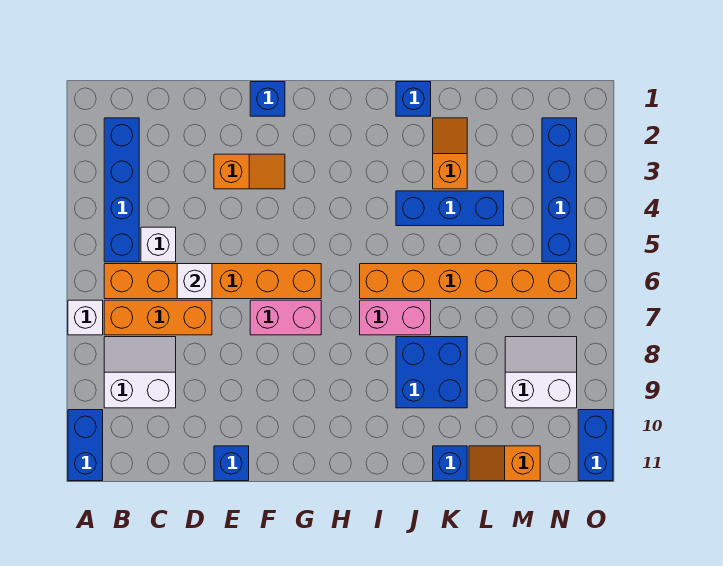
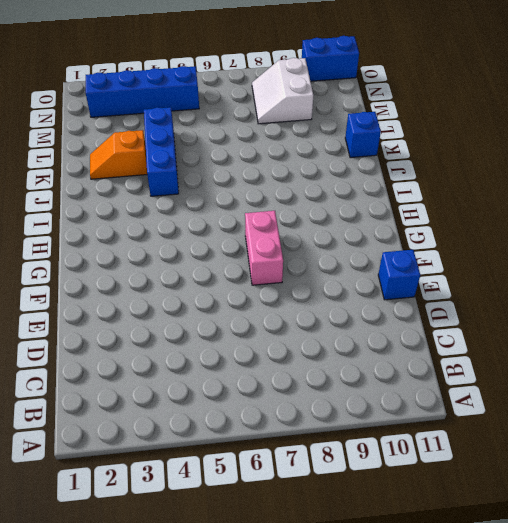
none -> white brick A7 level 1
none -> blue brick A10:A11 level 1
none -> blue brick B2:B5 level 1

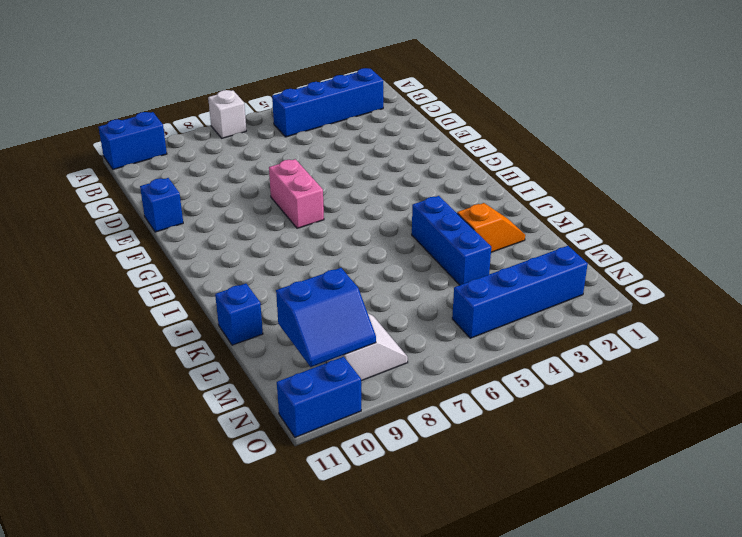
blue slope M9:N10 level 2 top M -> none
none -> orange brick B6:G6 level 1
none -> orange brick B7:D7 level 1
none -> white slope B8:C9 level 1 top 9

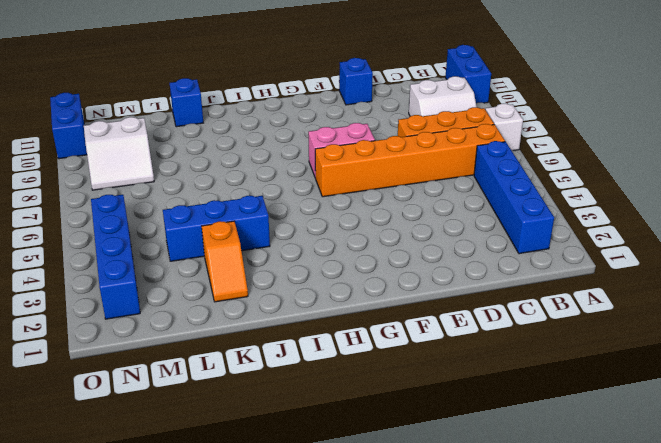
none -> white brick C5 level 1
none -> orange slope E3:F3 level 1 top E
none -> blue brick F1 level 1

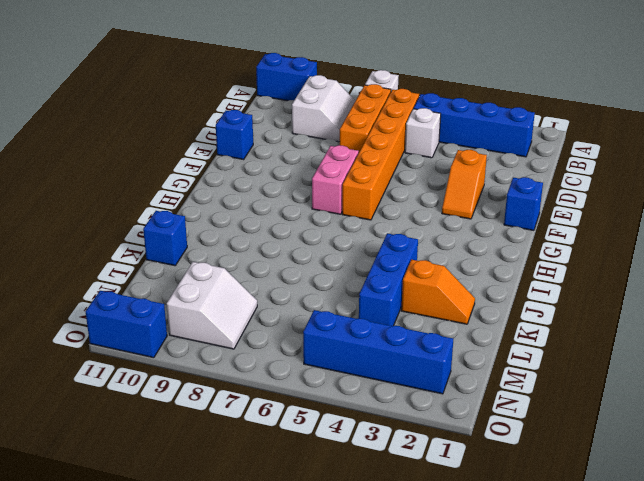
none -> orange brick I6:N6 level 1
none -> pink brick I7:J7 level 1
none -> blue brick J1 level 1

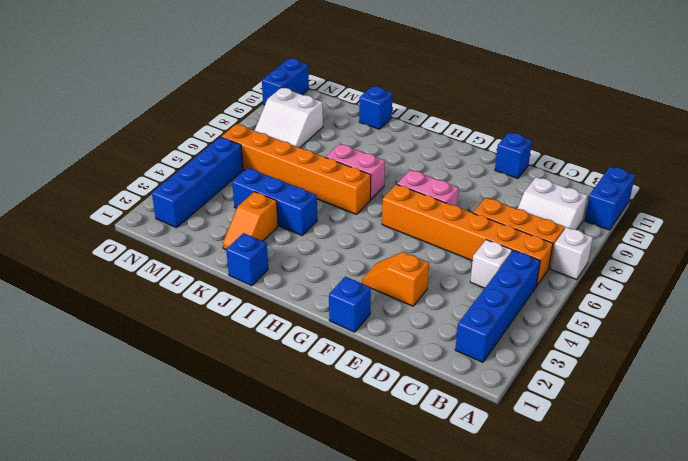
none -> blue brick J8:K9 level 1
none -> orange slope L11:M11 level 1 top M
none -> white brick D6 level 2

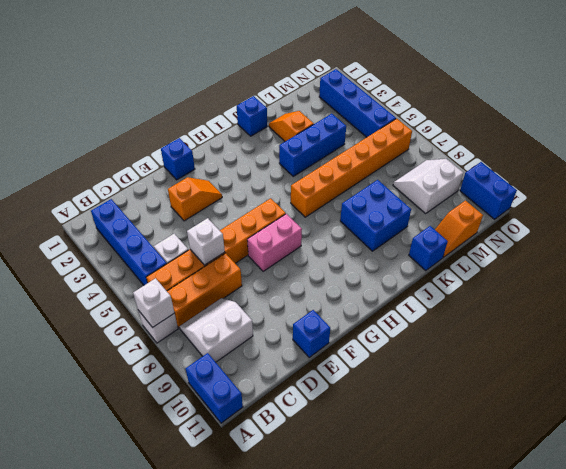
white brick A7 level 2 -> none
none -> pink brick I7:J7 level 1

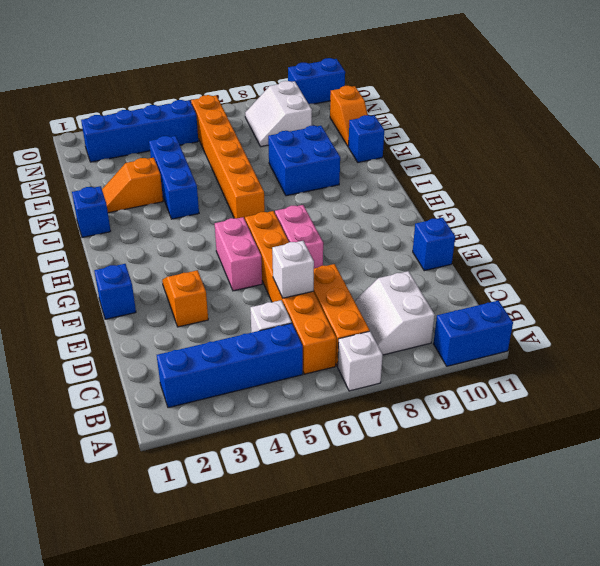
pink brick F5:G5 level 1 -> pink brick I7:J7 level 1

